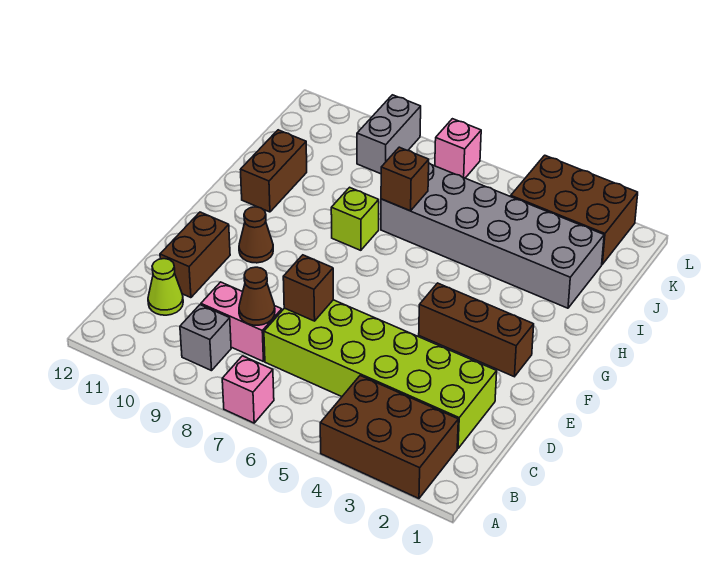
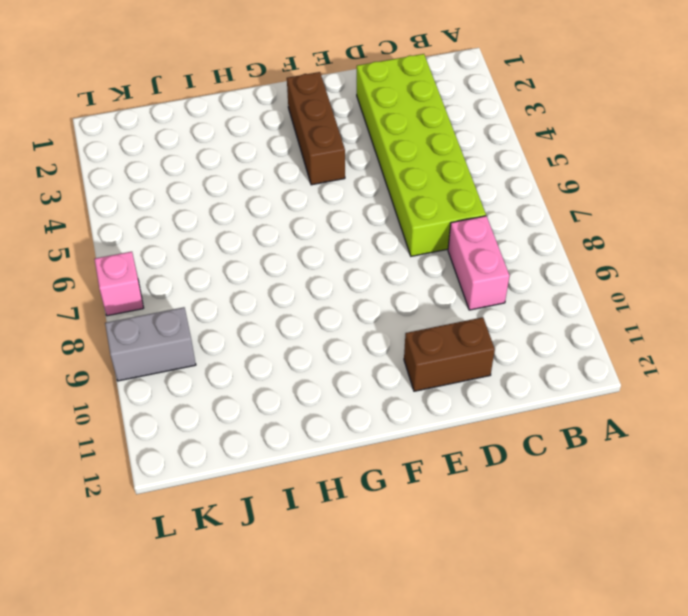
none -> brown brick A2:B4 level 1
none -> pink brick A7 level 1
none -> grey brick B9 level 1

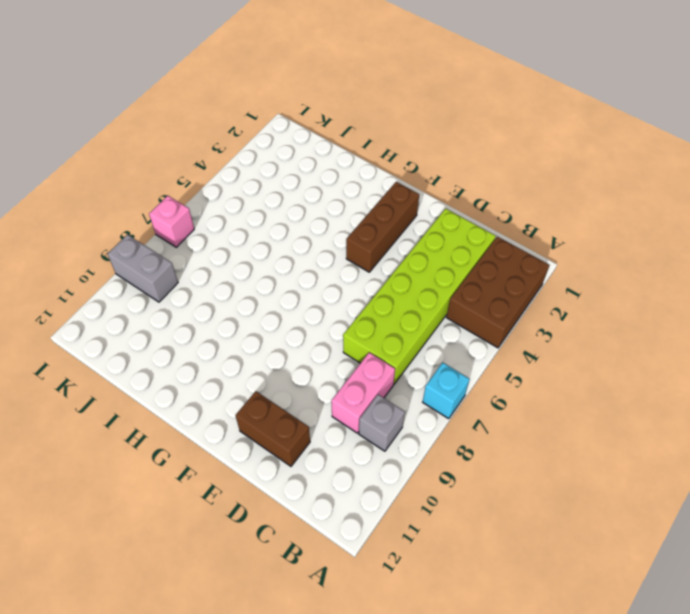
cyan brick A7 level 1 -> pink brick A7 level 1
none -> lime cone C11 level 1
none -> brown cone F10 level 1
none -> lime brick H8 level 1

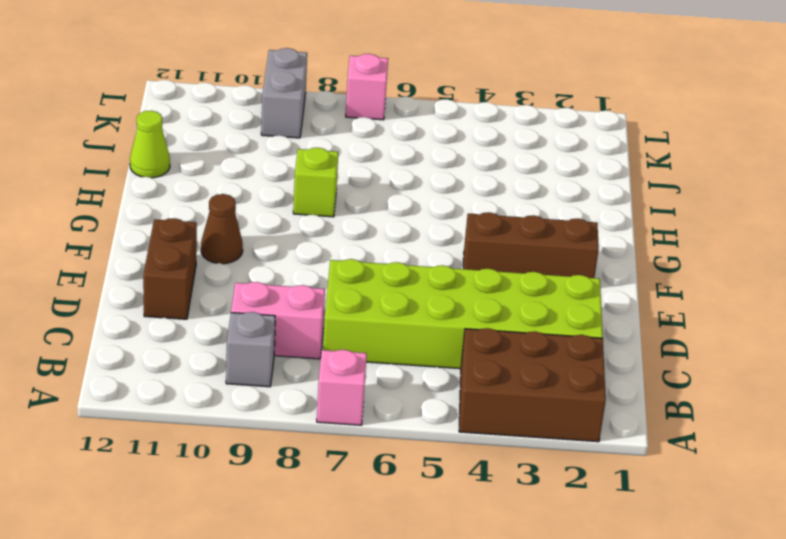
lime cone I12 level 1 -> lime cone C11 level 1
none -> brown brick H11:I11 level 1
none -> grey brick I2:J7 level 1
none -> brown brick K2:L4 level 1

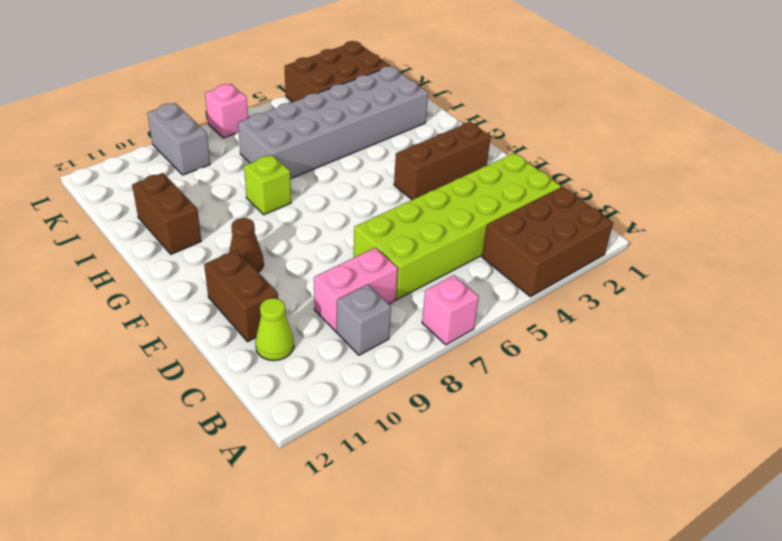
none -> brown cone C8 level 2
none -> brown brick D7 level 2
none -> brown brick I7 level 2

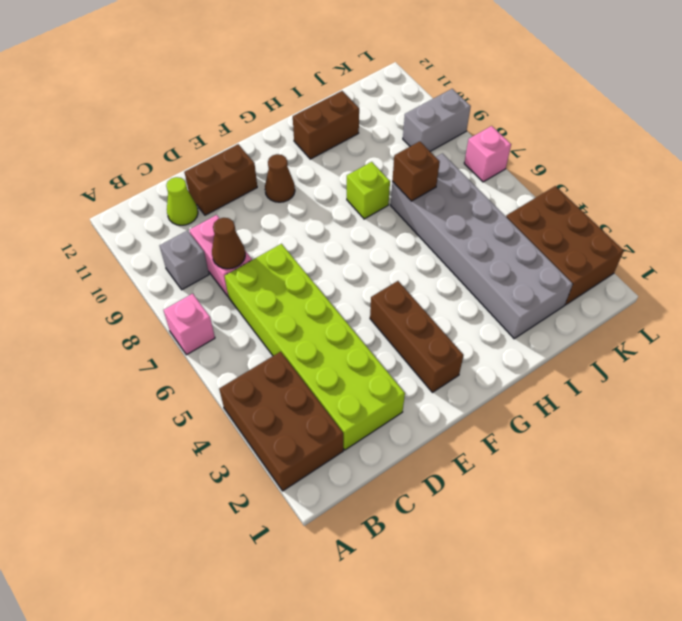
none -> brown brick D7 level 2

